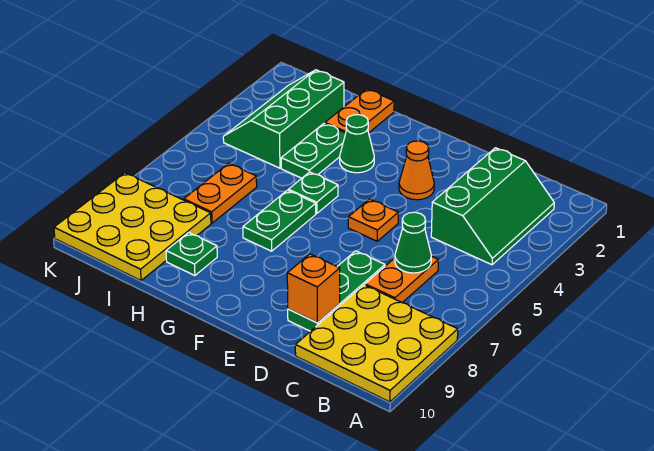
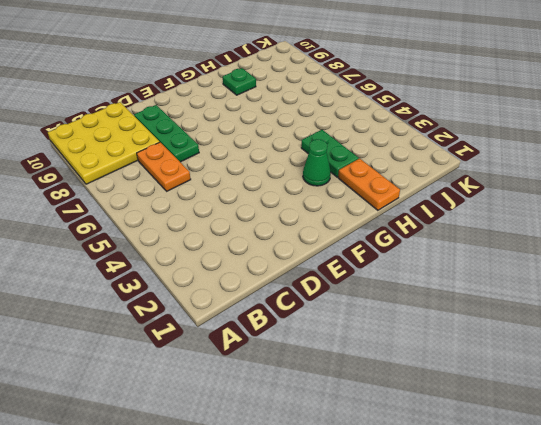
none -> green slope B2:C4 level 1 top C
none -> orange cone E3 level 1
none -> orange plate E5 level 1

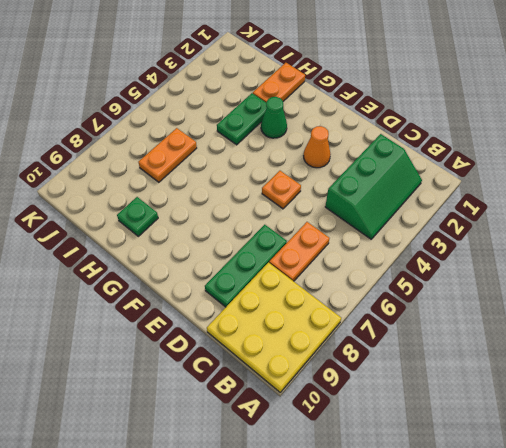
none -> green plate G5 level 1
none -> green plate G6:G7 level 1
none -> green slope I2:J4 level 1 top I

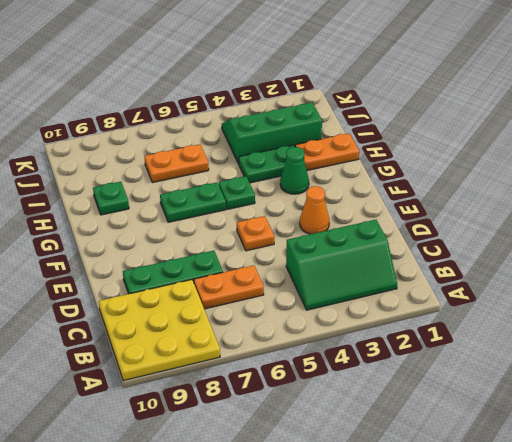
none -> yellow plate I8:K10 level 1
none -> green cone C6 level 2
none -> orange brick D9 level 2

